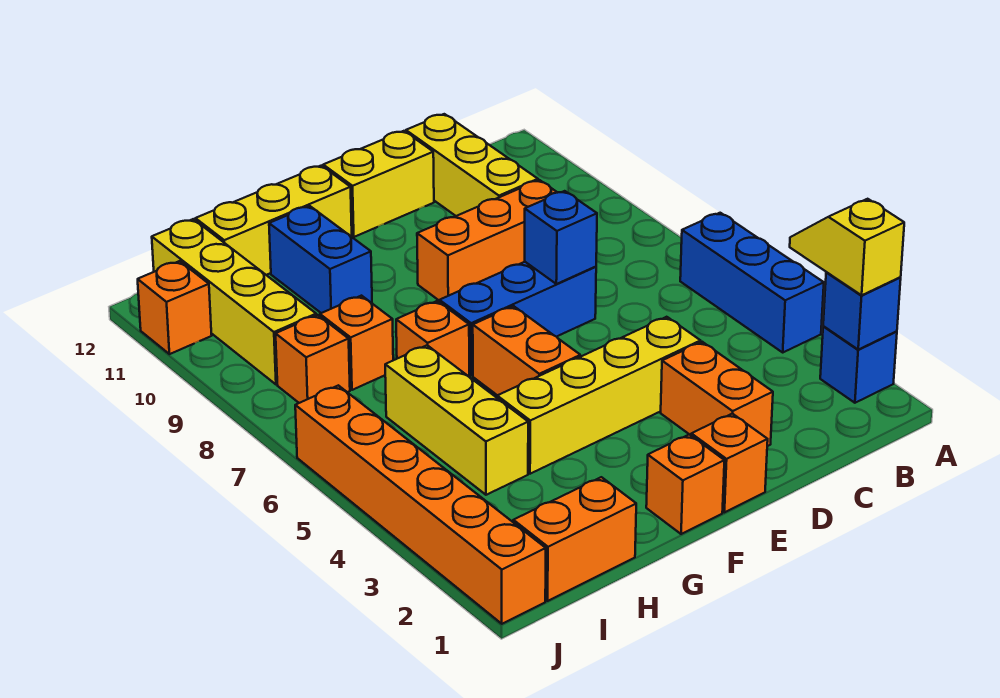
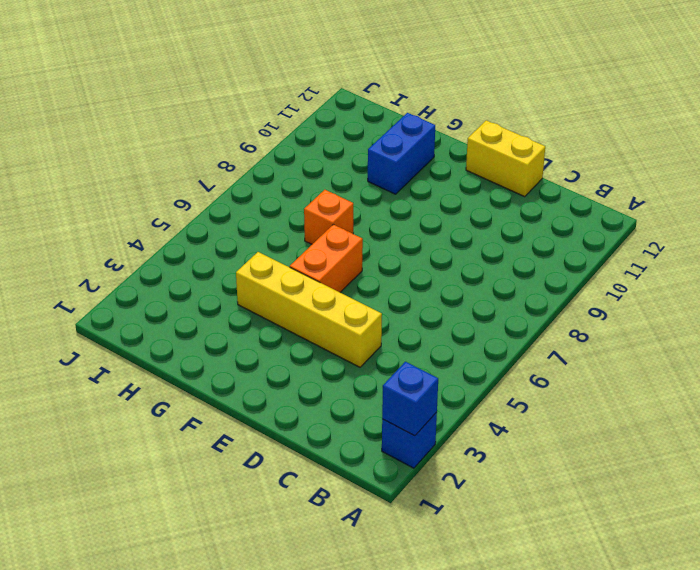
none -> blue brick A4:A6 level 1
none -> orange brick C9:E9 level 1
none -> yellow brick C10:C12 level 1

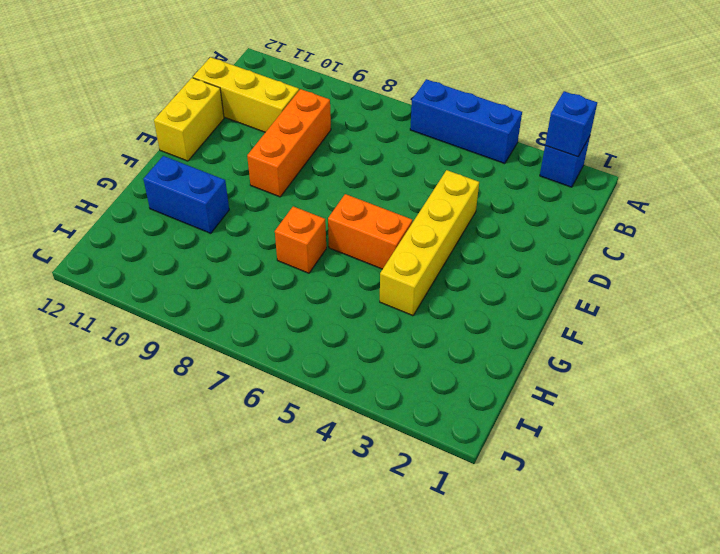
none -> orange brick D2:D3 level 1
none -> blue brick D7:F7 level 1
none -> orange brick E1 level 1

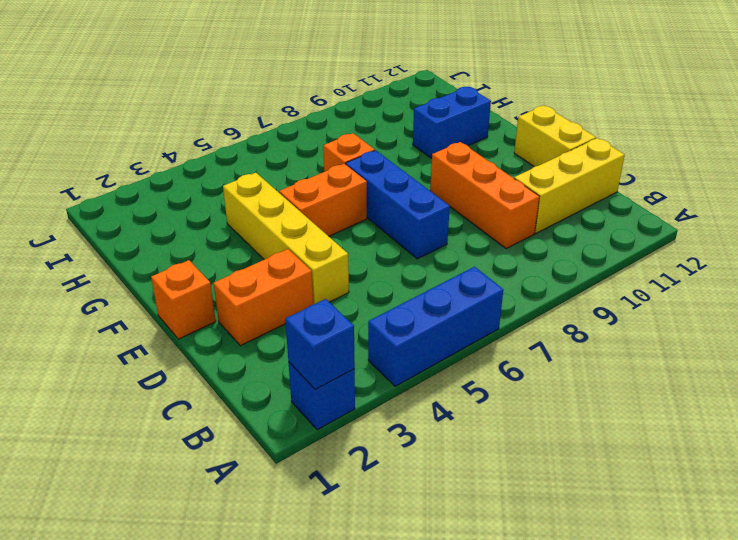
none -> orange brick F1 level 1
none -> yellow brick F12:H12 level 1
none -> orange brick H1:I1 level 1

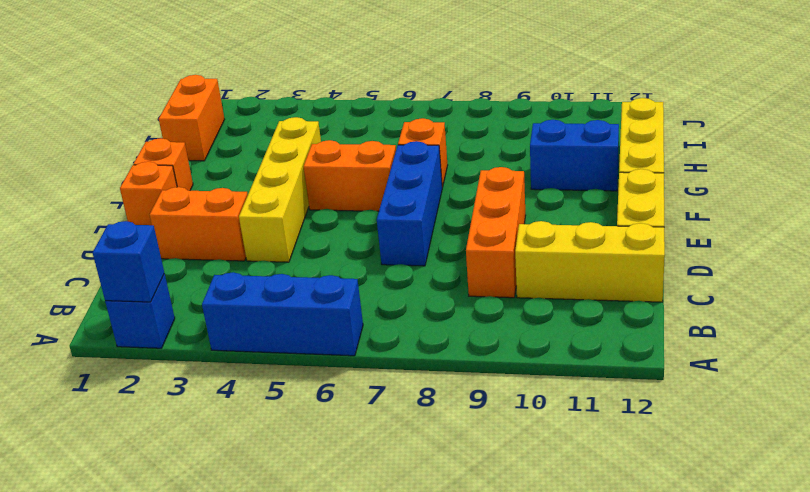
none -> yellow brick H4:H6 level 1
none -> orange brick H8 level 1
none -> orange brick I8 level 1

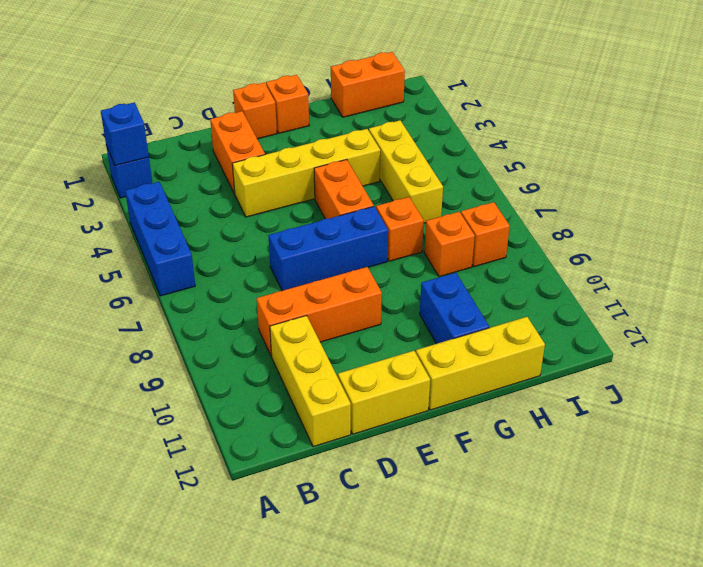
none -> yellow brick I9:I12 level 1
none -> orange brick J1:J6 level 1
none -> orange brick J11 level 1

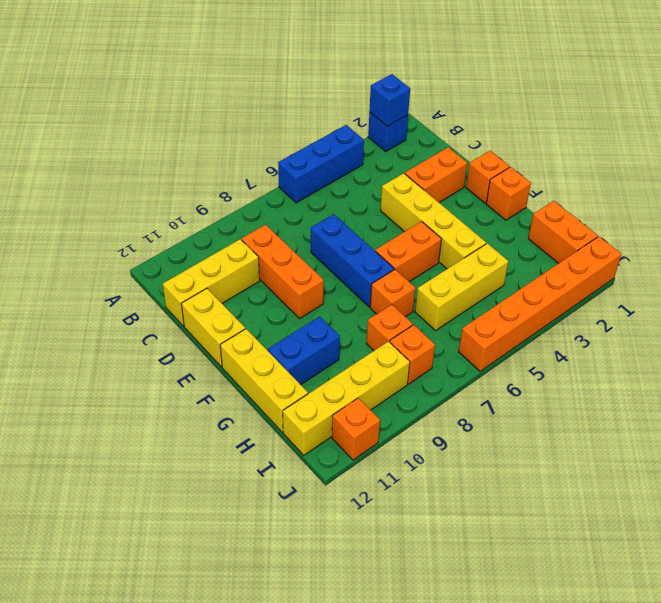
none -> blue brick D7 level 2
none -> yellow slope A2:A3 level 3 top 2

